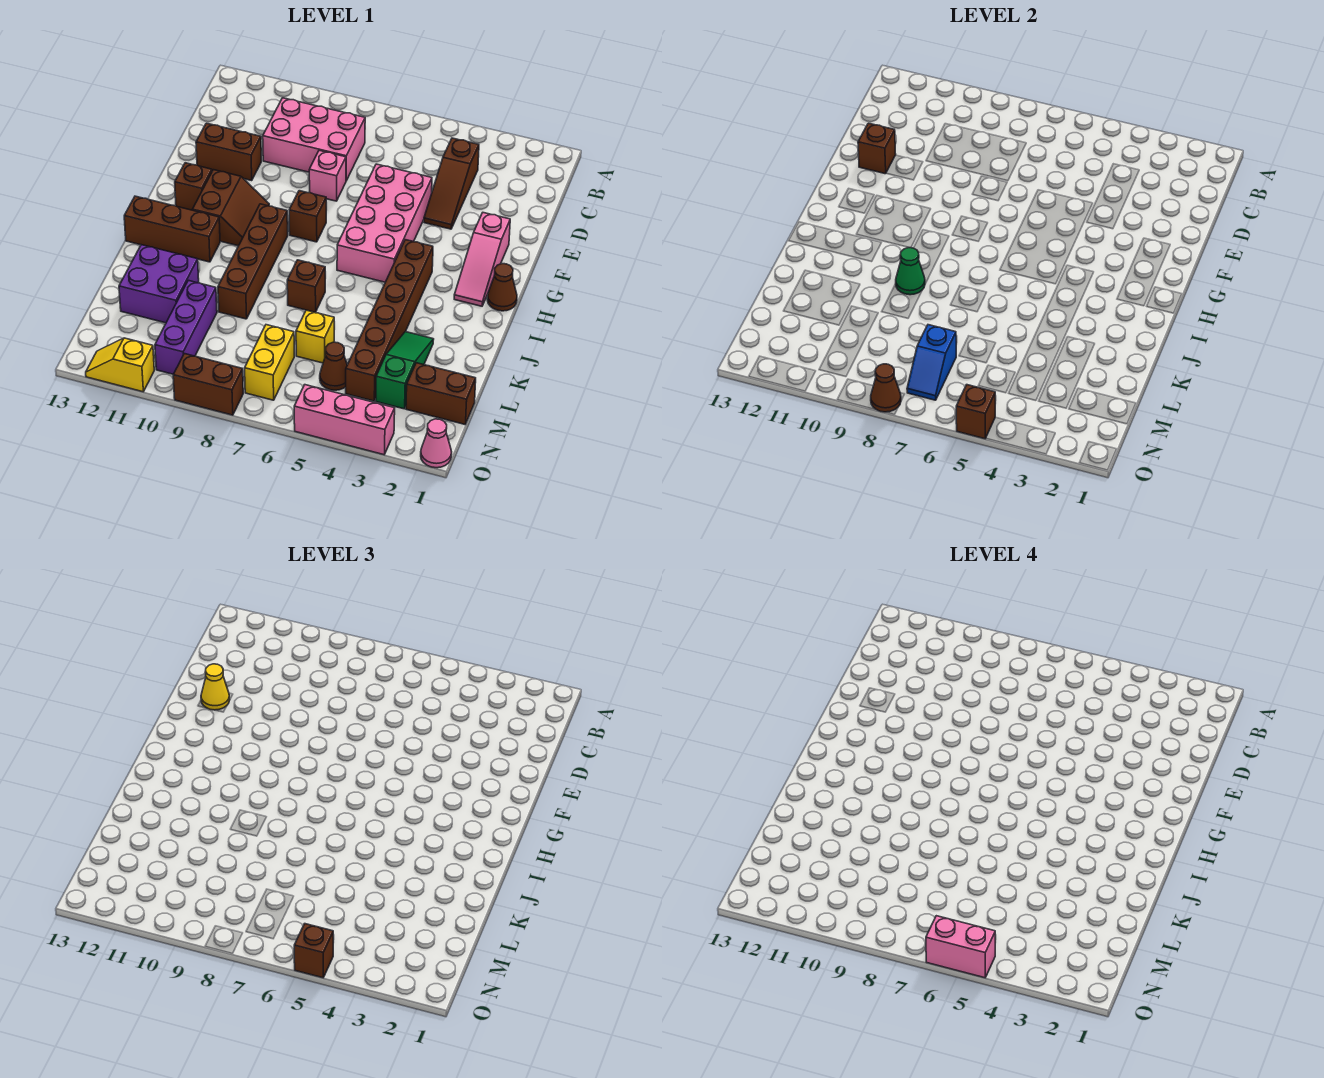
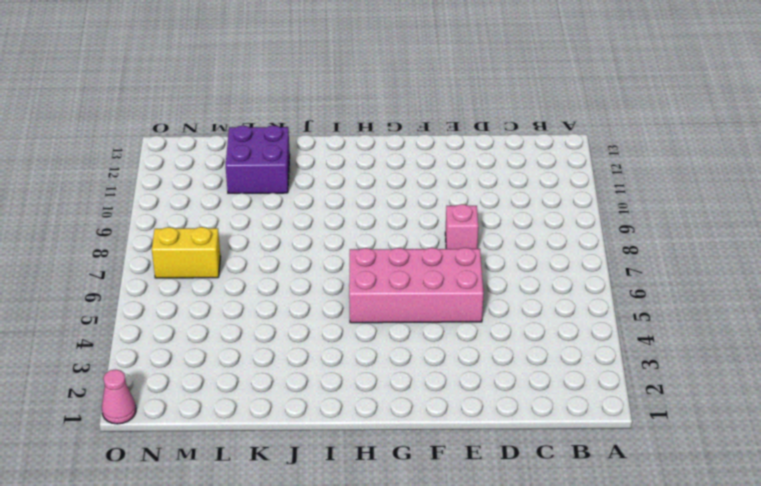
none -> brown slope C4:E4 level 1 top C
none -> pink brick C8:D10 level 1
none -> brown brick E11:E12 level 1
none -> pink slope F2:H2 level 1 top F

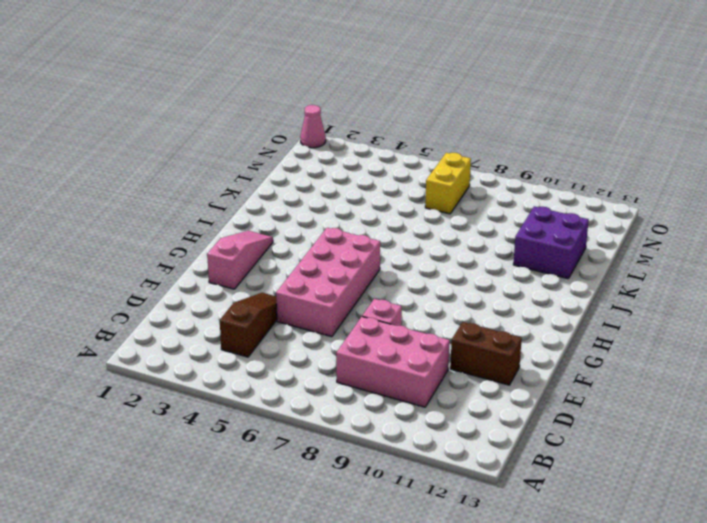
none -> brown brick G8 level 1
none -> brown slope G10:H11 level 1 top 11
none -> brown brick G12 level 1
none -> brown cone H1 level 1

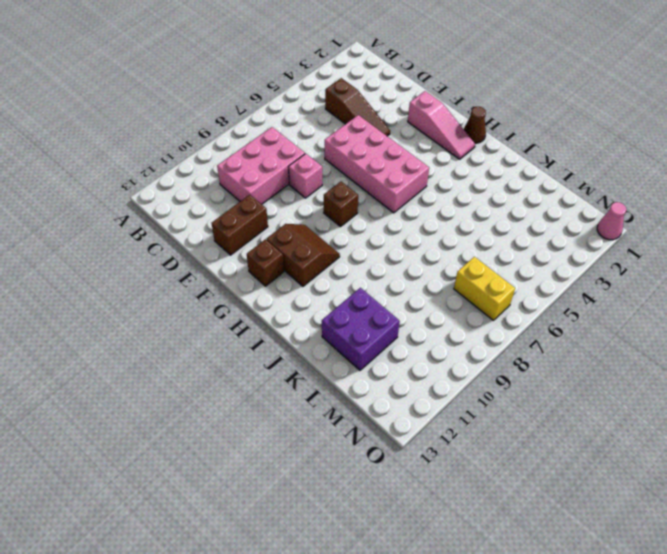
none -> brown brick H4:M4 level 1
none -> brown brick H9:K9 level 1
none -> brown brick I11:I13 level 1
none -> brown brick J7 level 1

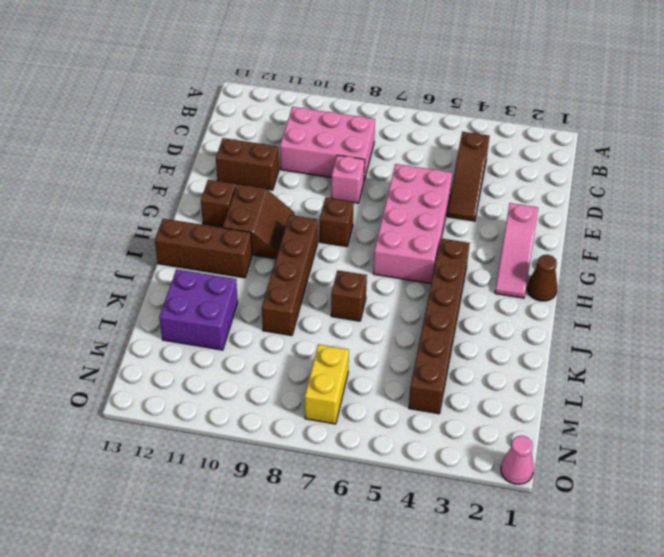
none -> green slope K3:M3 level 1 top M
none -> yellow brick L6 level 1
none -> purple brick L10:N10 level 1
none -> brown brick M1:M2 level 1

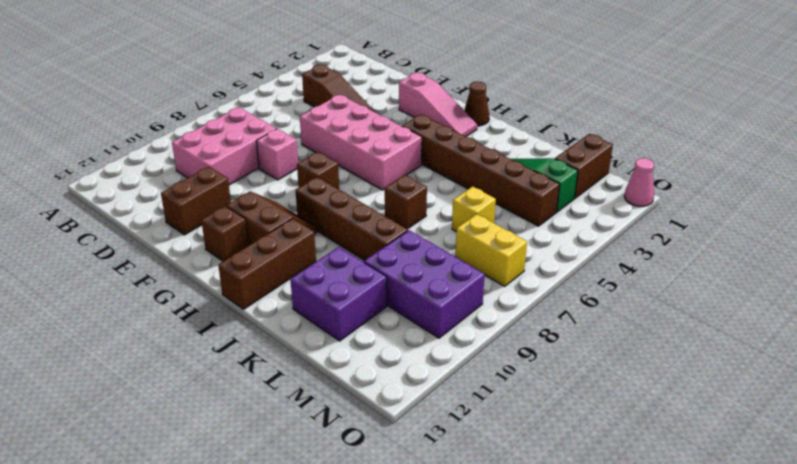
purple brick L9:N10 level 1 -> purple brick L10:N10 level 1
none -> brown cone M5 level 1
none -> pink brick O3:O5 level 1
none -> brown brick O8:O9 level 1
none -> yellow slope O11:O12 level 1 top 11

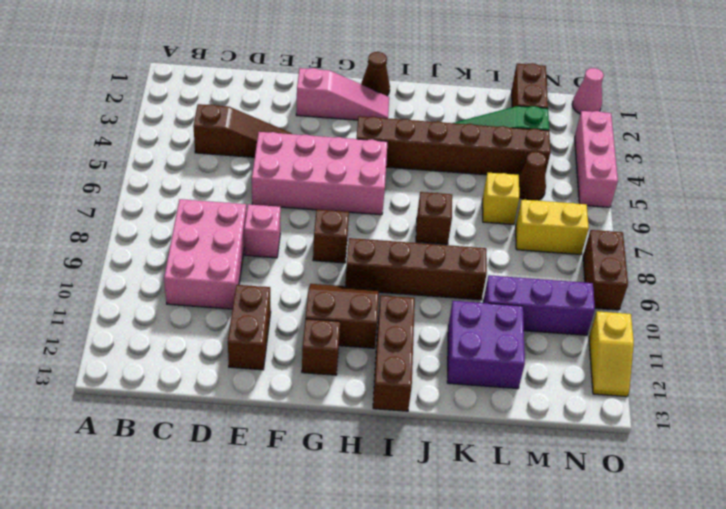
none -> brown brick E12 level 2
none -> green cone J9 level 2
none -> blue slope M7:N7 level 2 top M
none -> brown brick O5 level 2

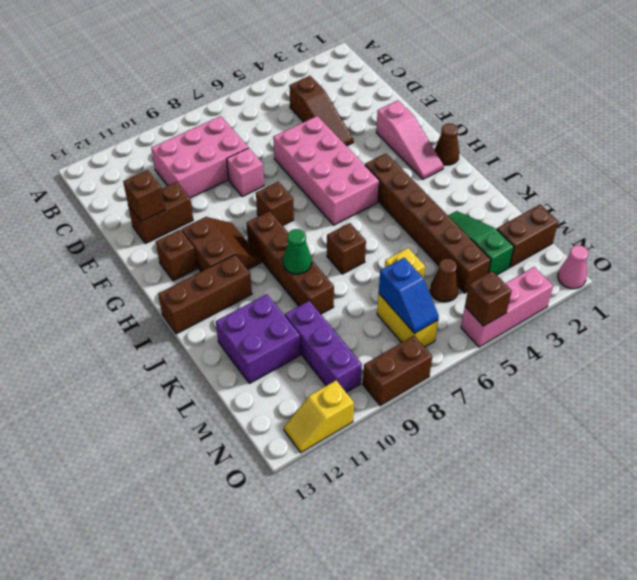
none -> brown cone O8 level 2
none -> yellow cone E12 level 3
none -> brown brick O5 level 3
none -> pink brick O5:O6 level 4

